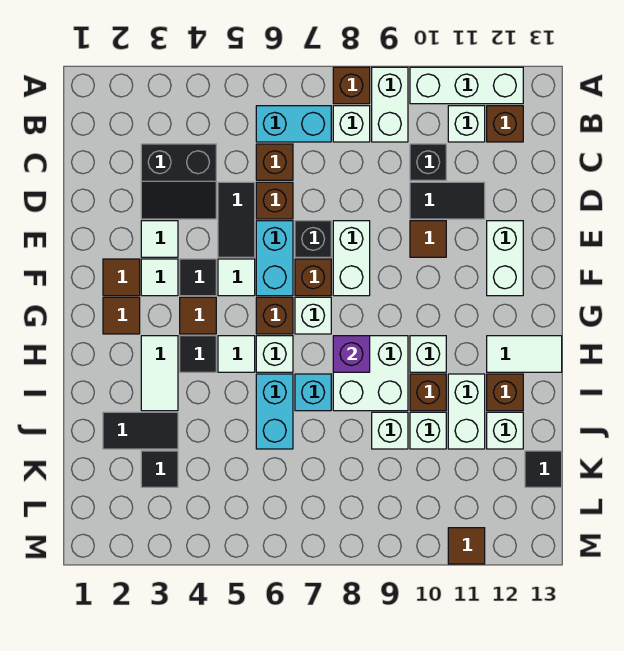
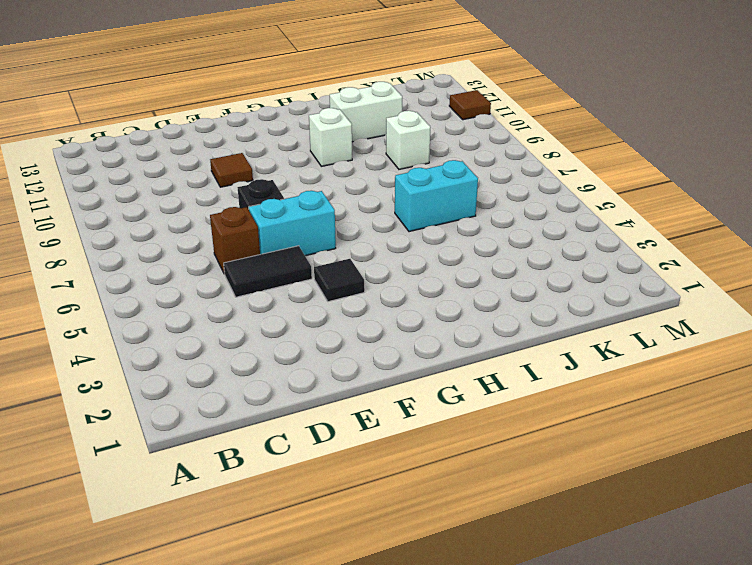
none -> brown brick A8 level 1
none -> white brick A9:B9 level 1
none -> white brick A10:A12 level 1
none -> cyan brick B6:B7 level 1

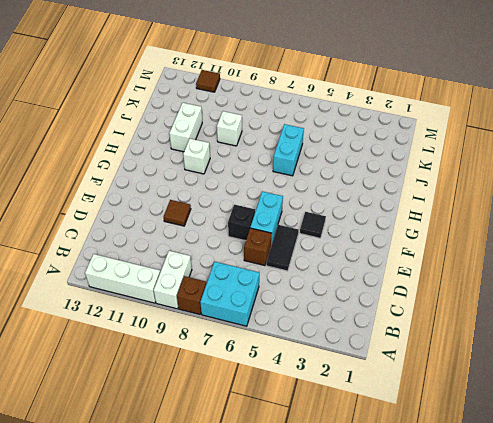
cyan brick A6:B7 level 1 -> cyan brick B6:B7 level 1
none -> white brick B8 level 1
none -> white brick B11 level 1
none -> brown brick B12 level 1
none -> black slope C3:D4 level 1 top C

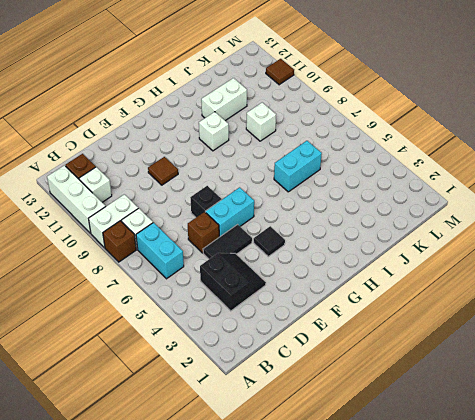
none -> brown brick C6 level 1
none -> black brick C10 level 1
none -> black tile D10:D11 level 1
none -> white tile E3 level 1

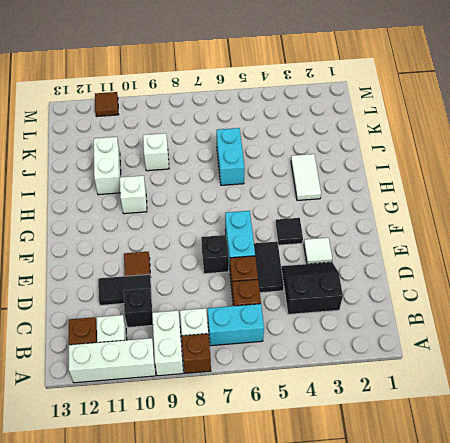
none -> white brick E8:F8 level 1
none -> white brick E12:F12 level 1
none -> brown tile F2 level 1
none -> white tile F3 level 1

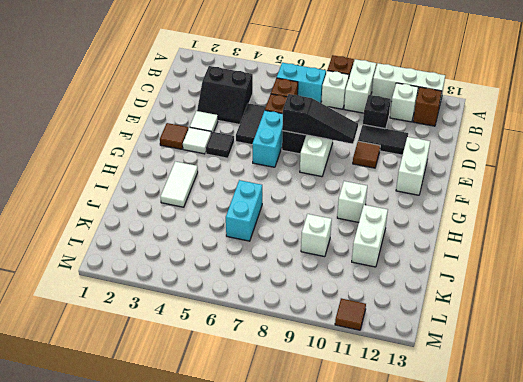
black slope E7:E9 level 2 top 7 -> none
none -> white tile F5 level 1
none -> brown brick F7 level 1
none -> brown tile G2 level 1
none -> brown tile G4 level 1

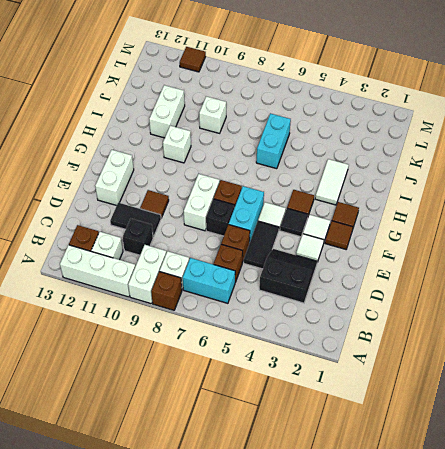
none -> brown brick G6 level 1
none -> white brick G7 level 1
none -> black tile H4 level 1
none -> white tile H5 level 1

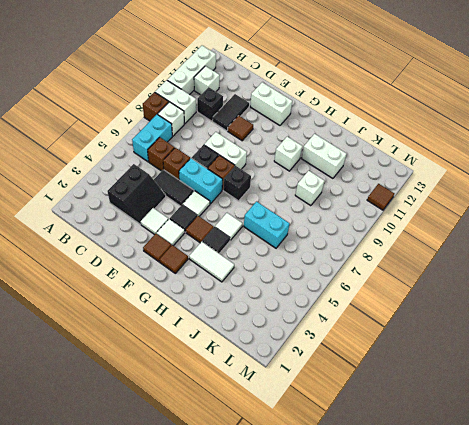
black brick G7 level 1 -> white brick G7 level 1
none -> brown brick B12 level 1
none -> brown brick G6 level 1
none -> white brick H6 level 1
none -> white brick H8:I9 level 1

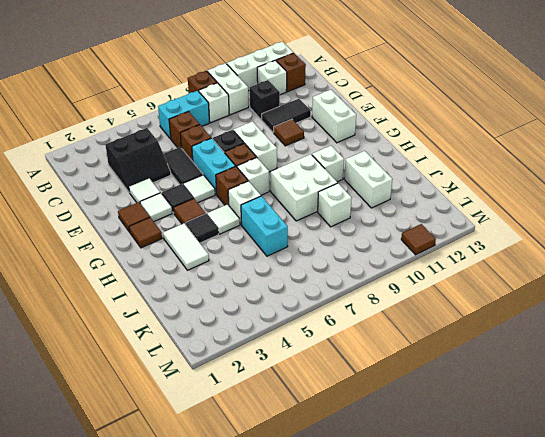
none -> white tile H12:H13 level 1
none -> cyan brick I7 level 1
none -> brown brick I10 level 1
none -> brown brick I12 level 1

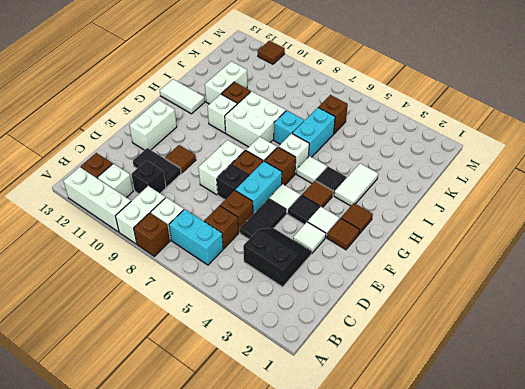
brown brick K6 level 1 -> brown brick I12 level 1
none -> black tile J2:J3 level 1
none -> white brick J9 level 1
none -> white brick J10 level 1
none -> white brick J12 level 1

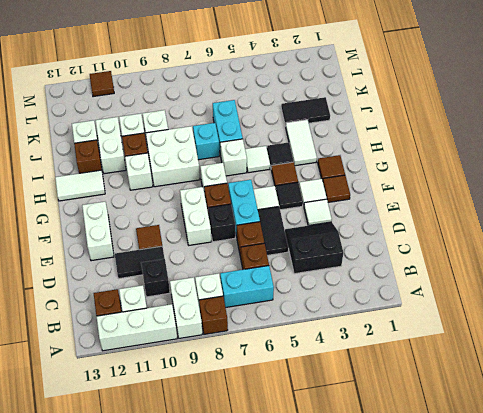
none -> brown brick G6 level 1
none -> black tile K3 level 1
none -> black tile K13 level 1
none -> purple brick H8 level 2

